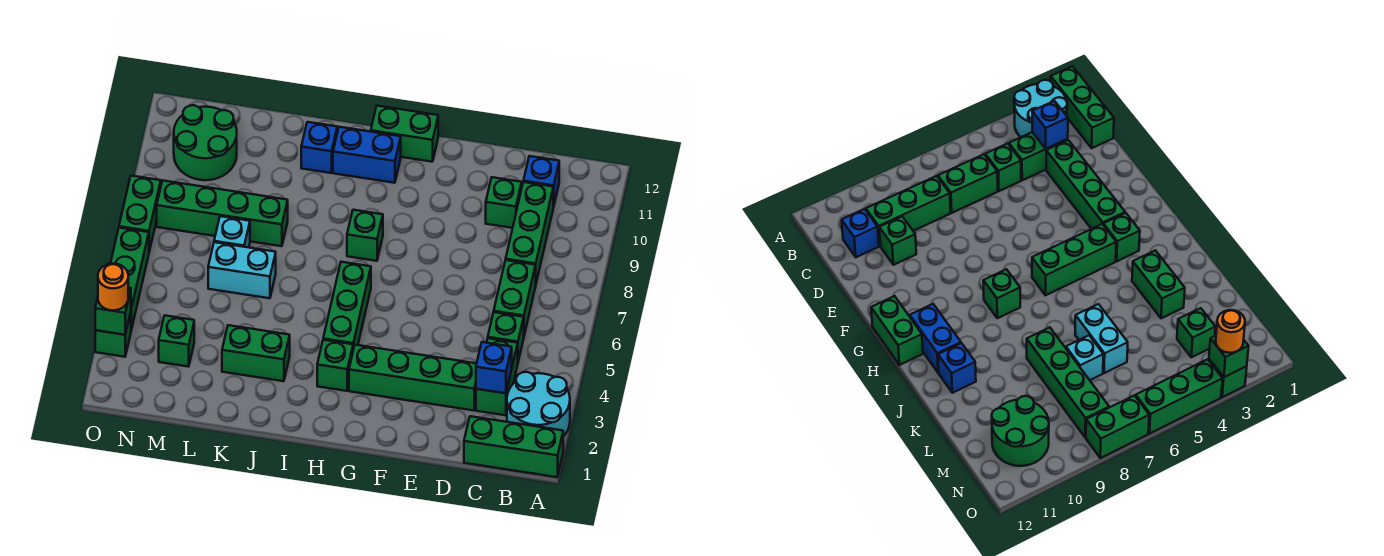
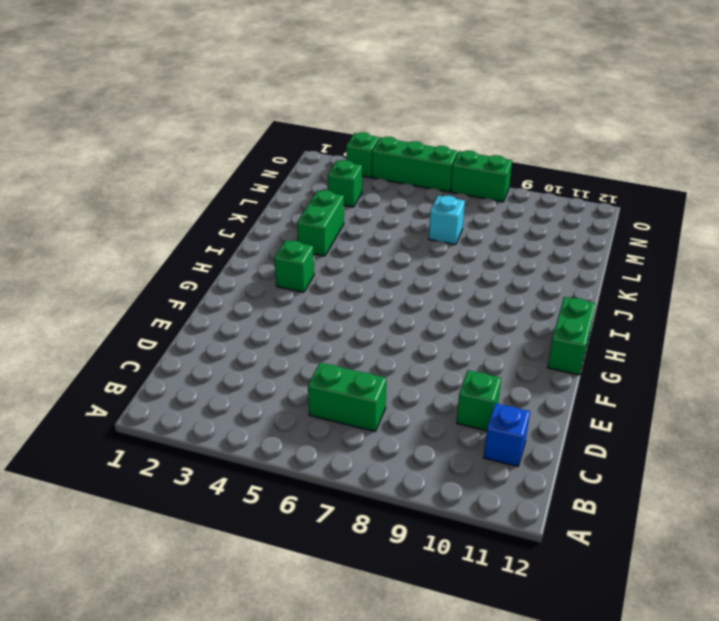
none -> green brick A1:C1 level 1
none -> cyan round brick A2:B3 level 1
none -> green brick C3:C4 level 1

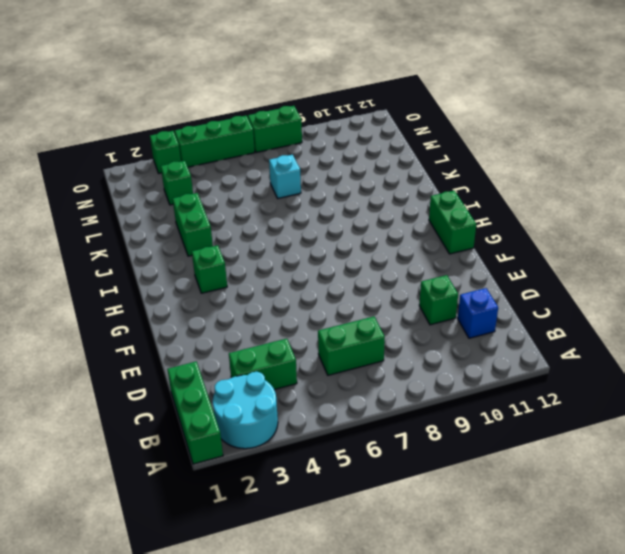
none -> green brick C5 level 1
none -> green brick C8:C10 level 1
none -> green brick D3:G3 level 1

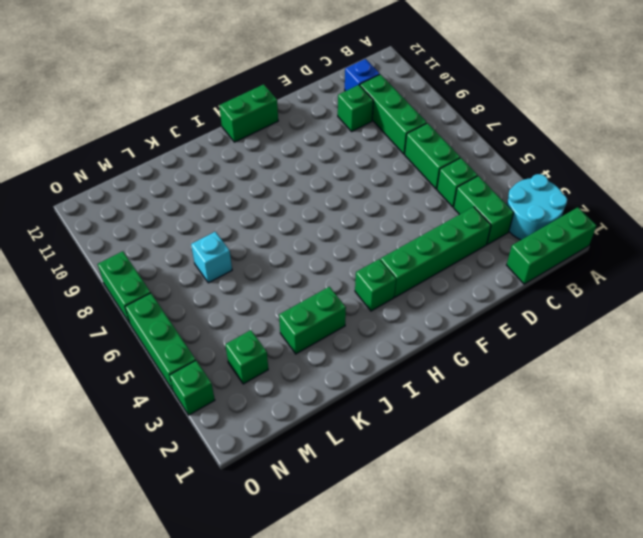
none -> green brick H4:H6 level 1
none -> green brick H8 level 1
none -> blue brick H11:I11 level 1

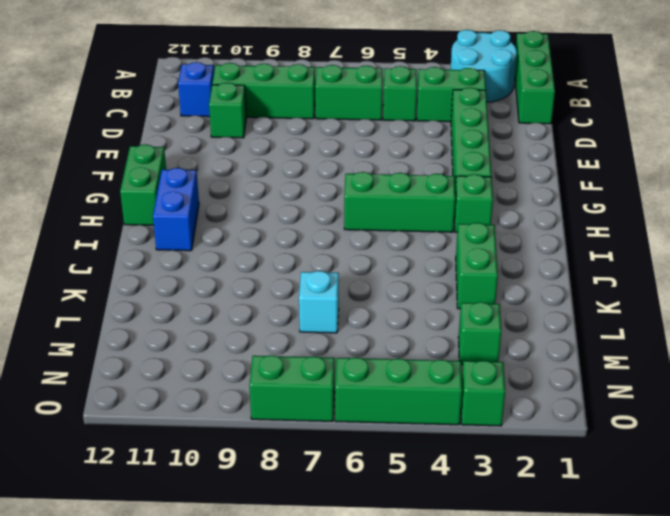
none -> green brick H8 level 1
none -> blue brick J11 level 1
none -> cyan brick K6:L6 level 1

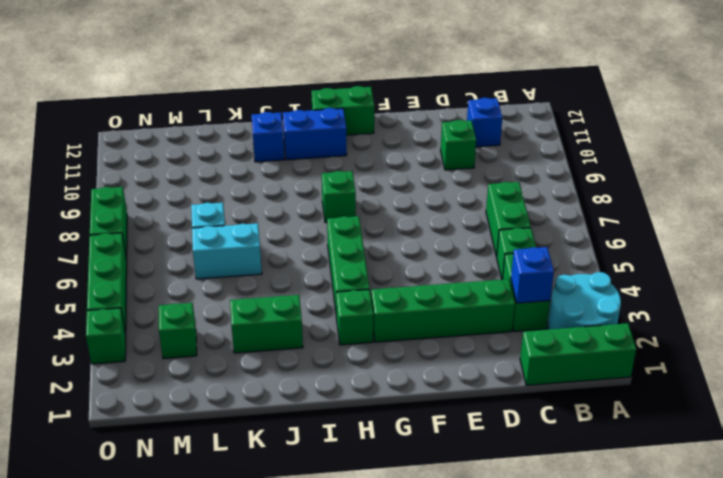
none -> green brick C8:C10 level 1
none -> green brick K8:N8 level 1
none -> green round brick M10:N11 level 1

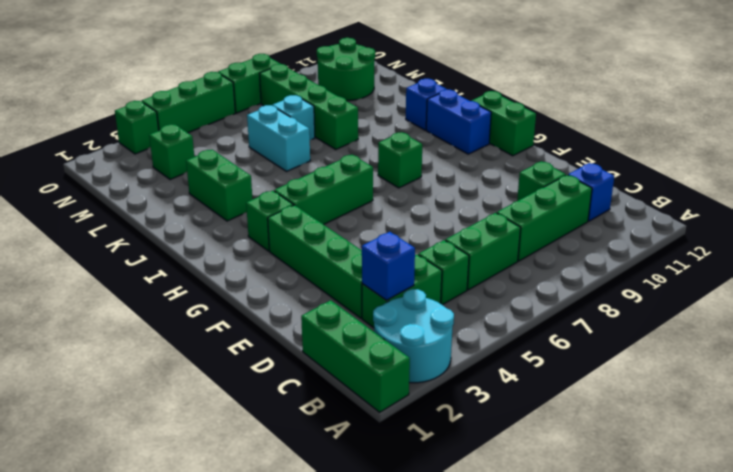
none -> green brick O3 level 2
none -> orange round brick O3 level 3

